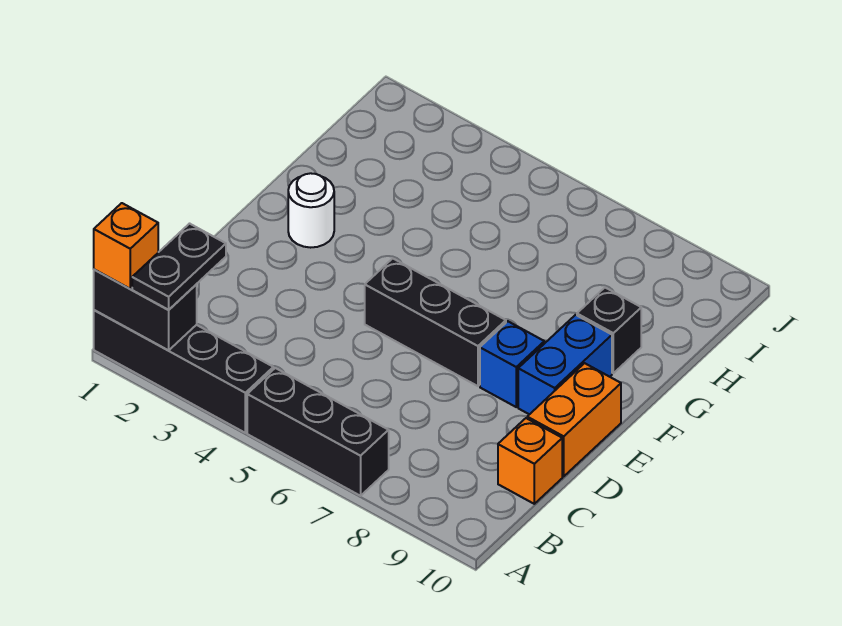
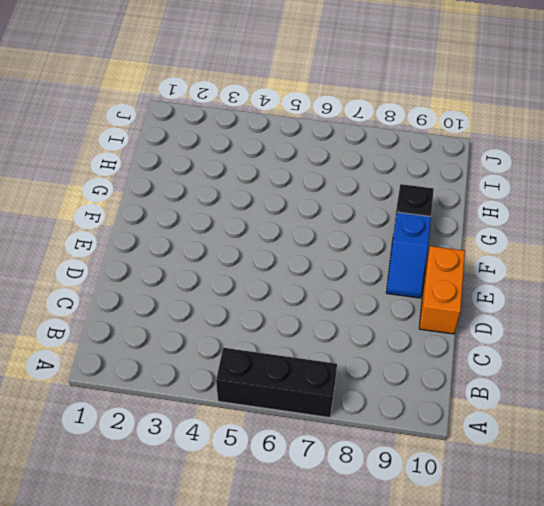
blue slope E9:F9 level 1 top F -> blue brick E9:F9 level 1
none -> black brick A1:A4 level 1
none -> orange brick C10 level 1
none -> black brick E5:E7 level 1

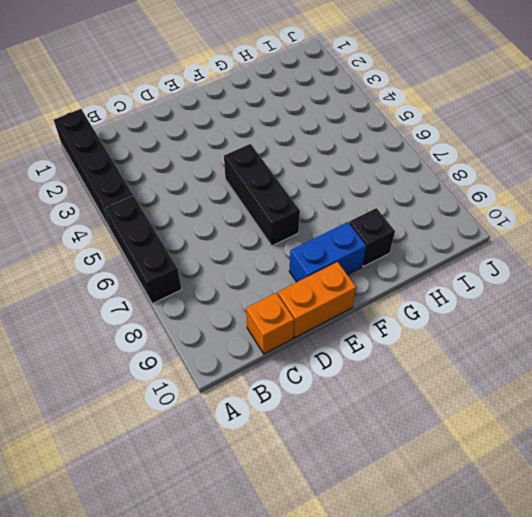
none -> blue brick E8 level 1
none -> white round brick F2 level 1
none -> black brick A1:A2 level 2

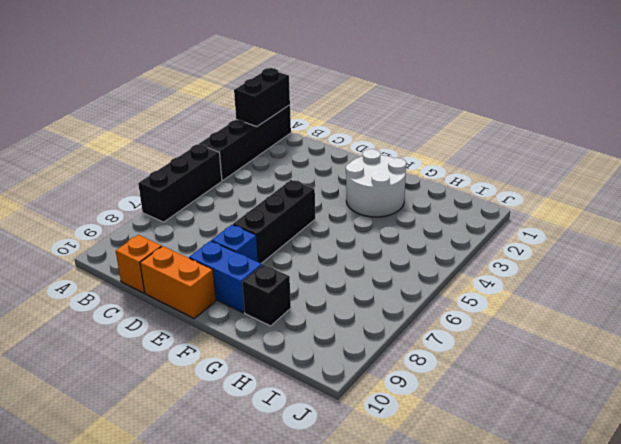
white round brick F2:G3 level 1 -> white round brick F2 level 1
none -> orange brick A1 level 3
none -> black plate A2:B2 level 3

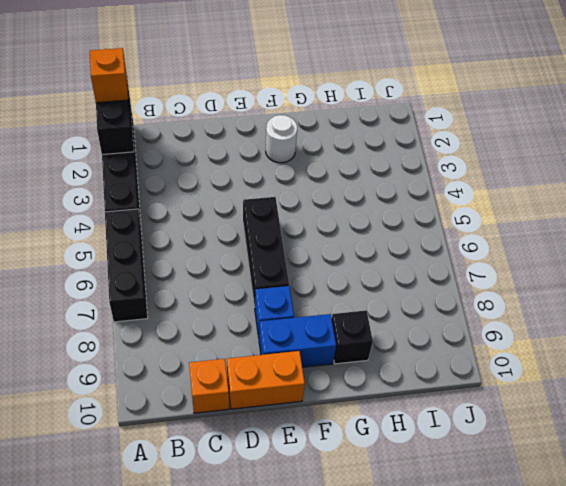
none -> black plate A2:B2 level 3

